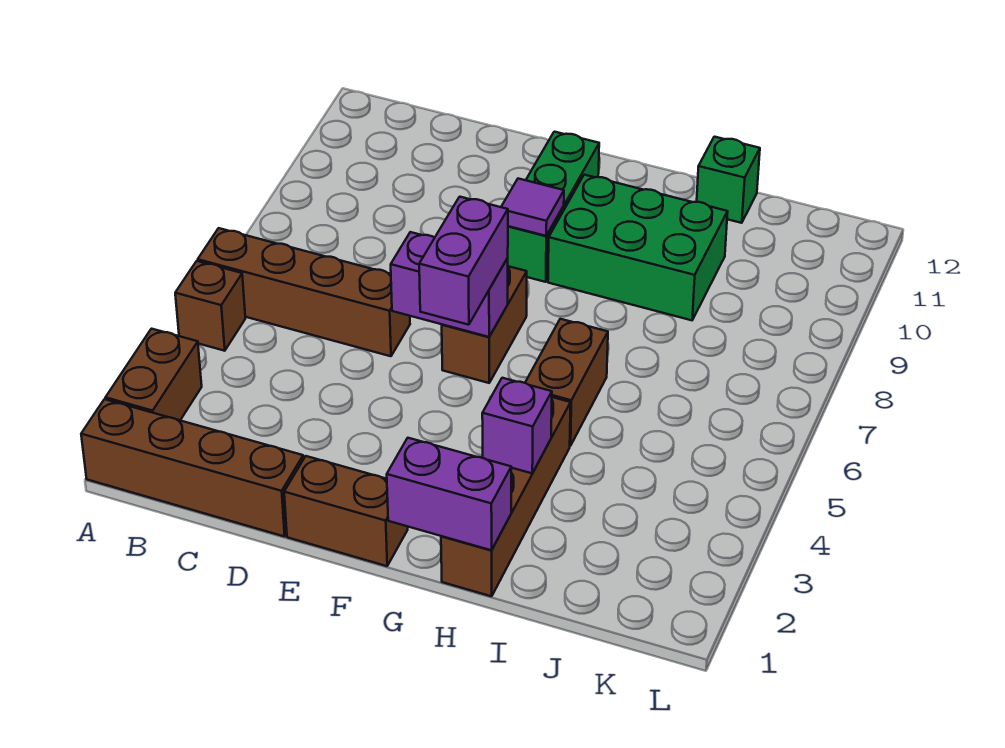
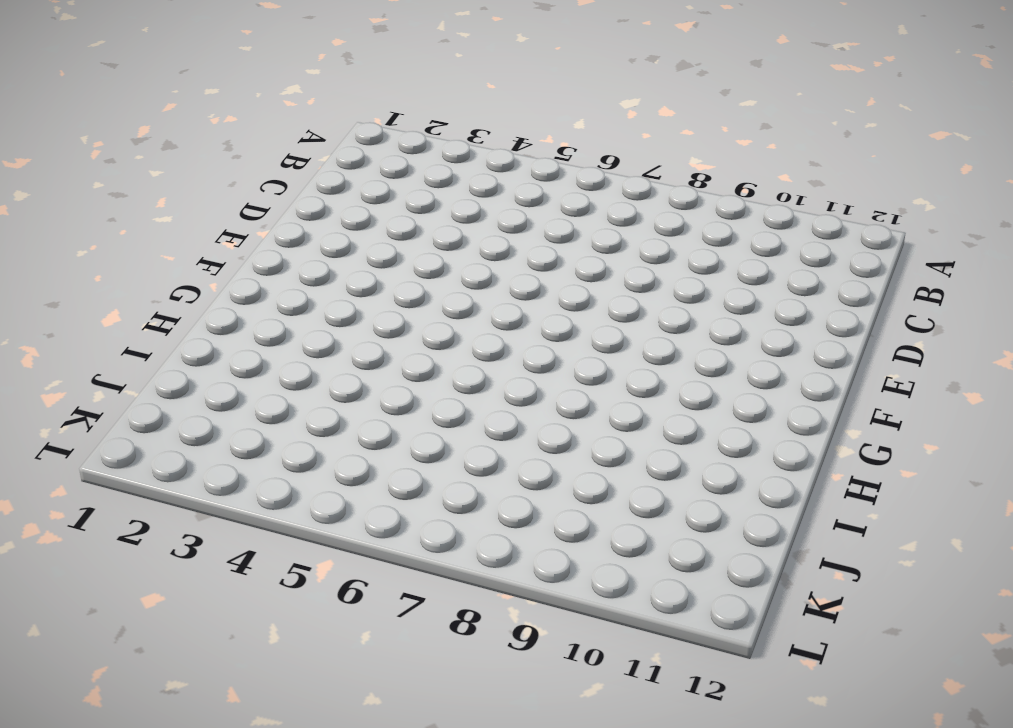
none -> brown brick A1:D1 level 1
none -> brown brick A2:A3 level 1
none -> brown brick A5 level 1

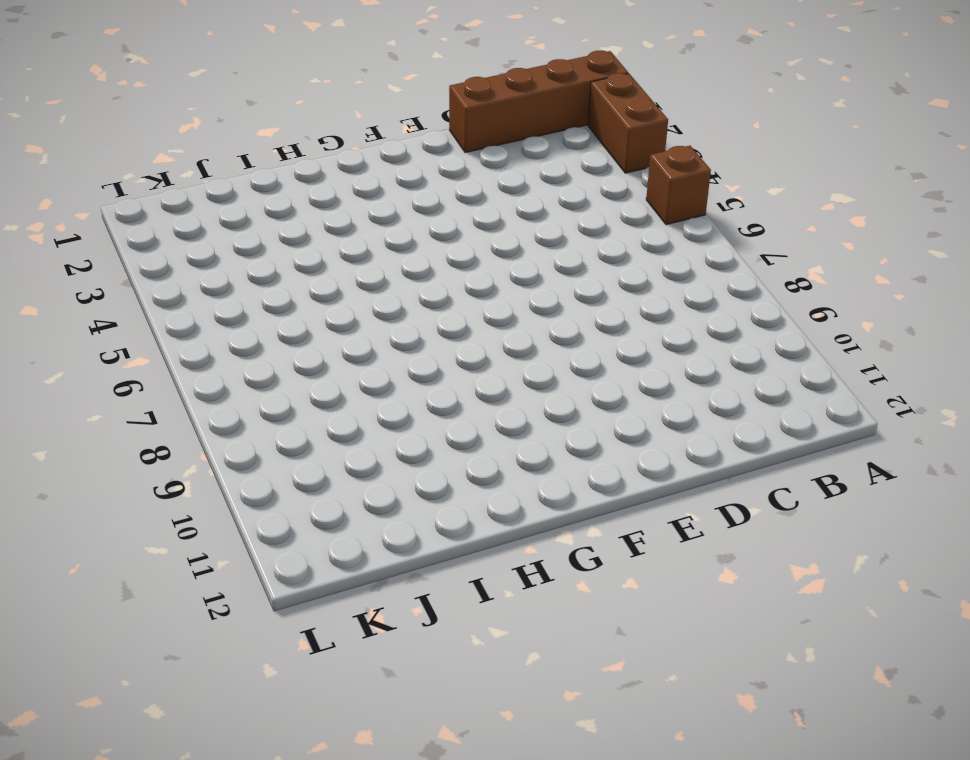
none -> brown brick A6:D6 level 1
none -> brown brick E1:F1 level 1
none -> brown brick F6:F7 level 1

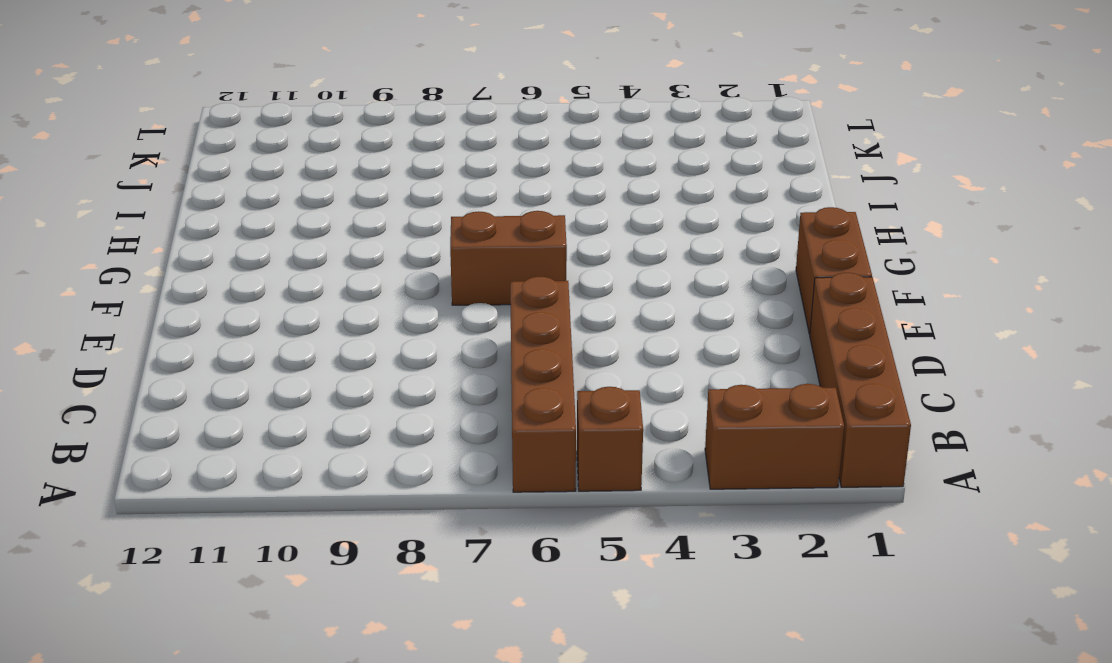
none -> green brick F9:F11 level 1
none -> green brick G9:I10 level 1
none -> brown brick H1:H4 level 1

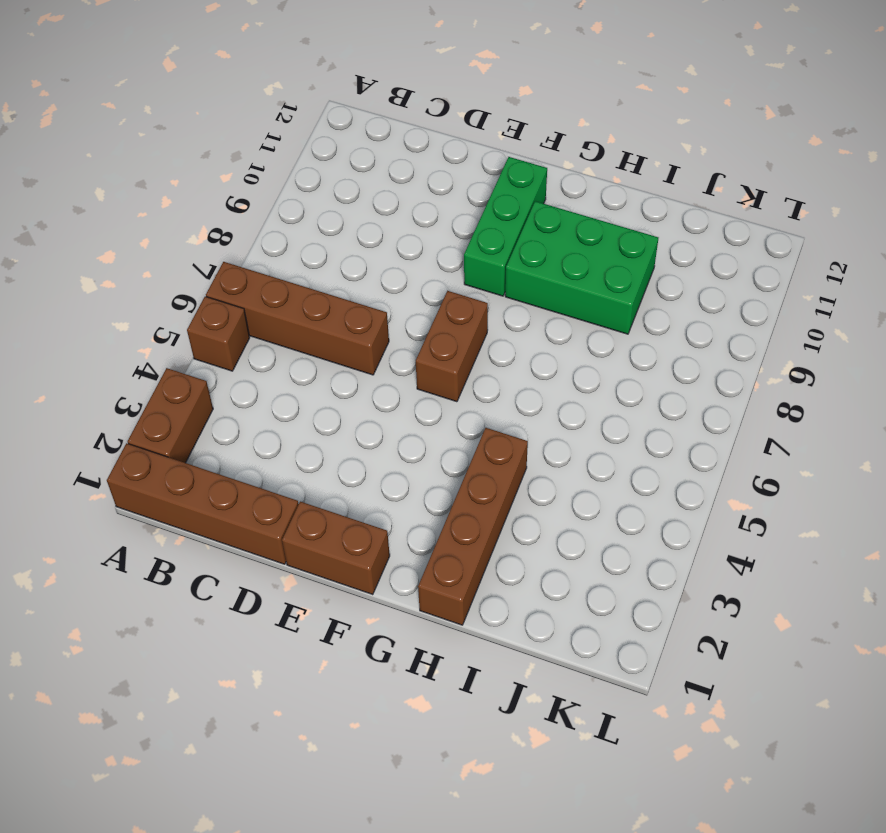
none -> brown brick H5:H6 level 1
none -> green brick I12 level 1
none -> purple brick E6:F6 level 2

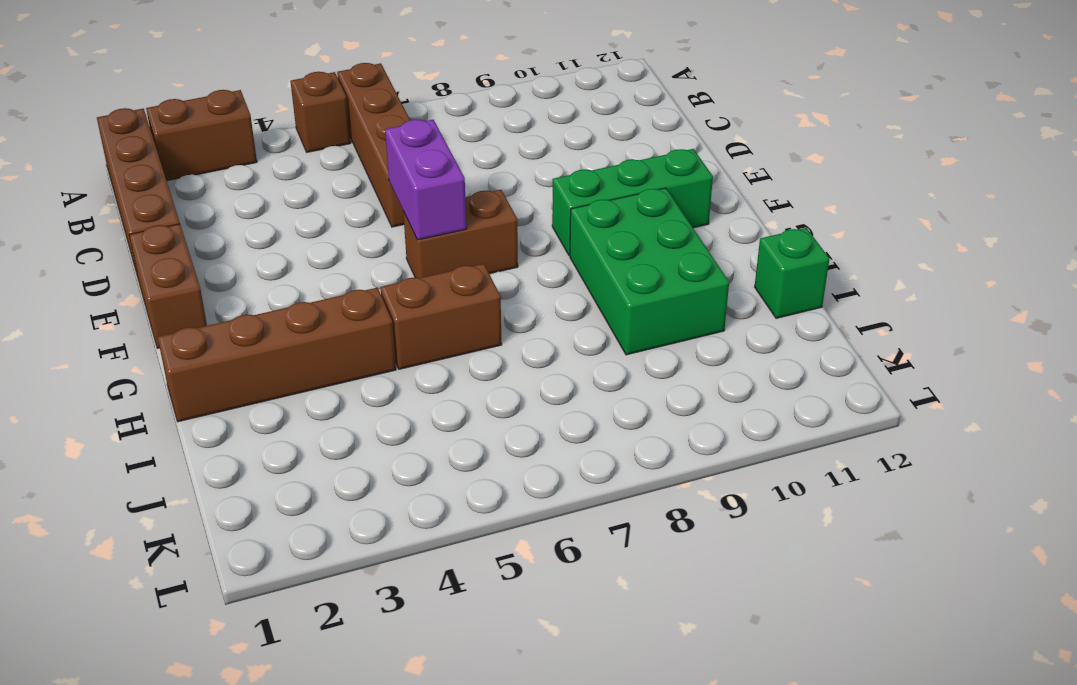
none -> purple tile F9 level 2
none -> purple brick G1:H1 level 2
none -> purple brick H3 level 2

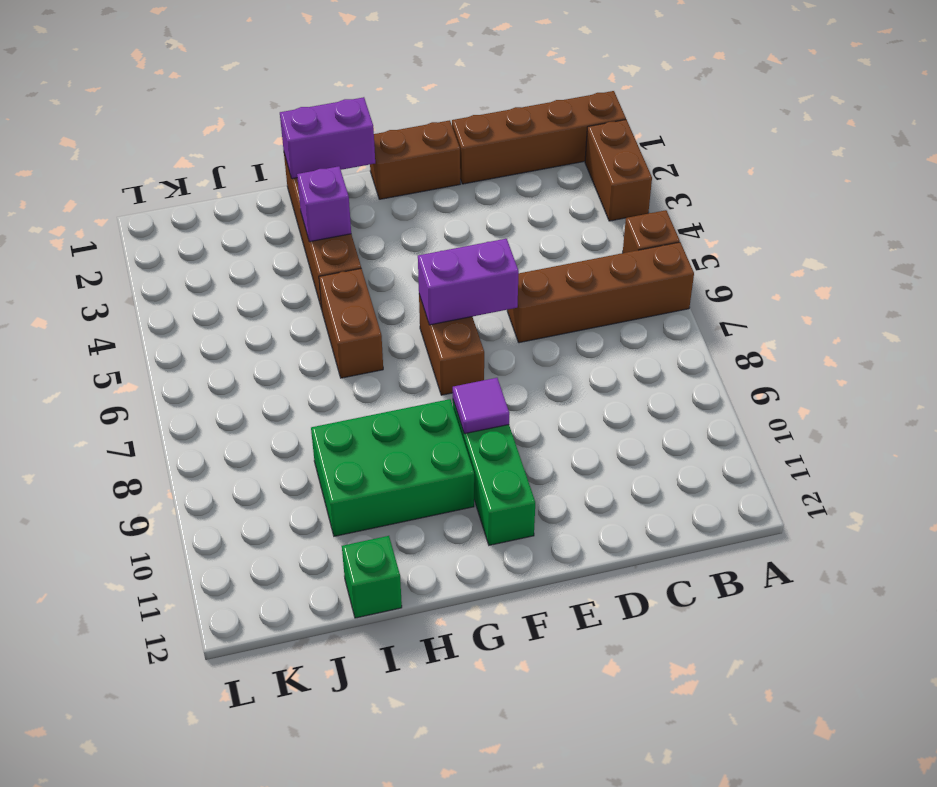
none -> purple brick F5:F6 level 3

